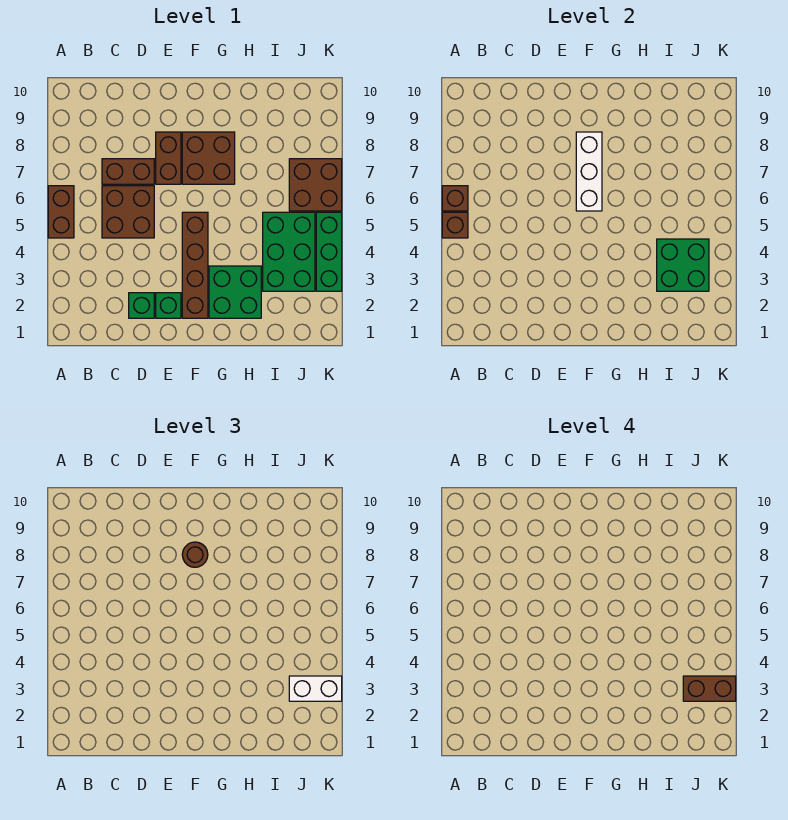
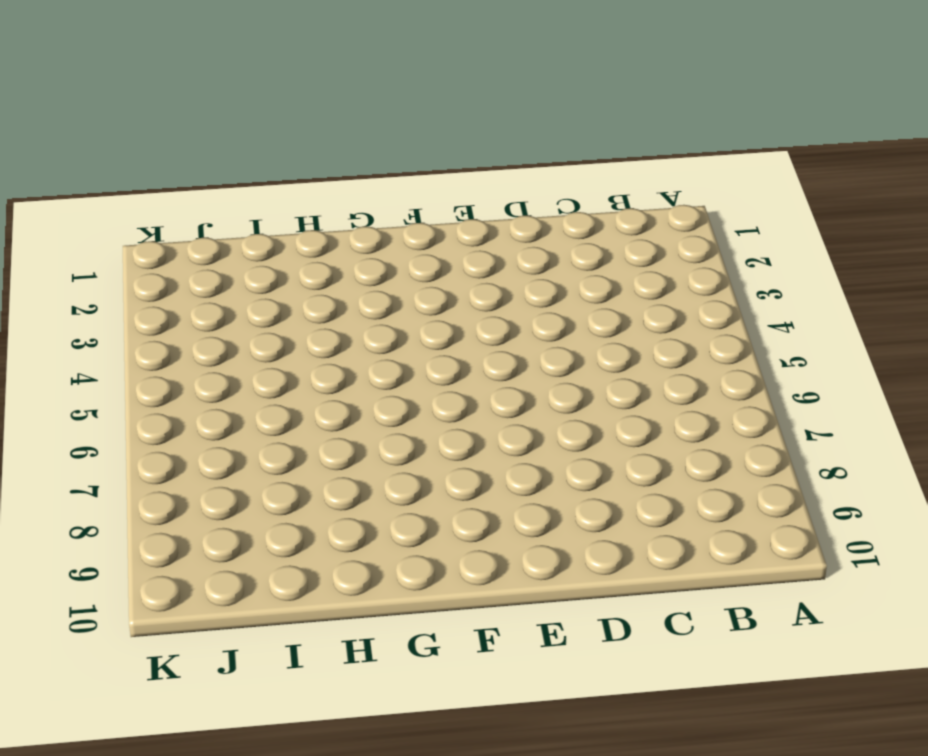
none -> brown brick A5:A6 level 1
none -> brown brick C5:D6 level 1
none -> brown brick C7:D7 level 1

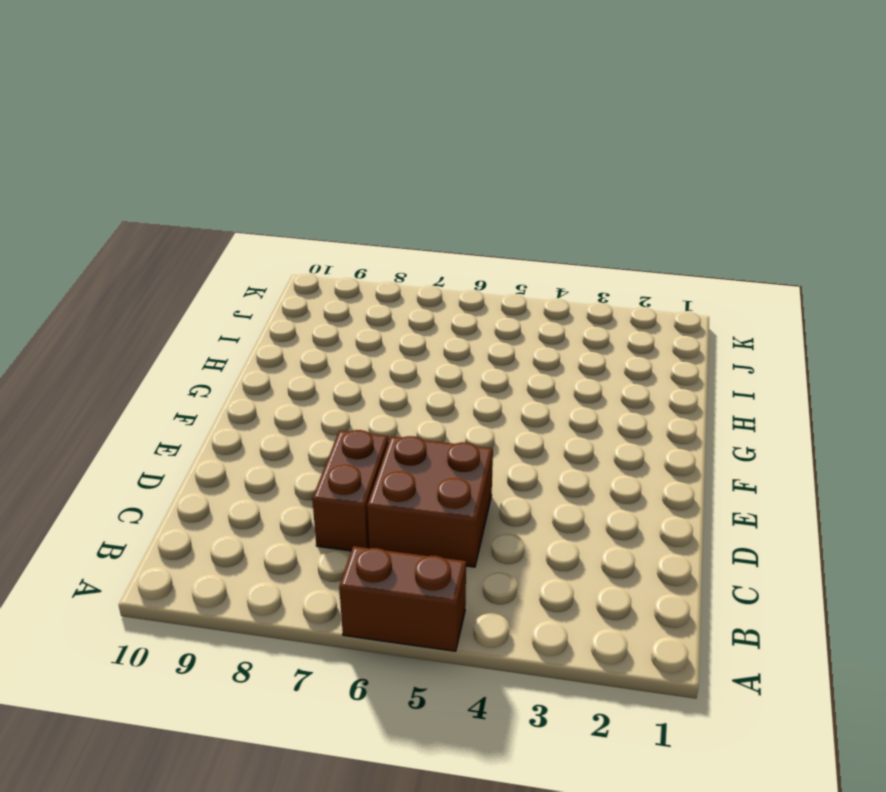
none -> green brick D2 level 1
none -> green brick E2 level 1
none -> brown brick E7:E8 level 1

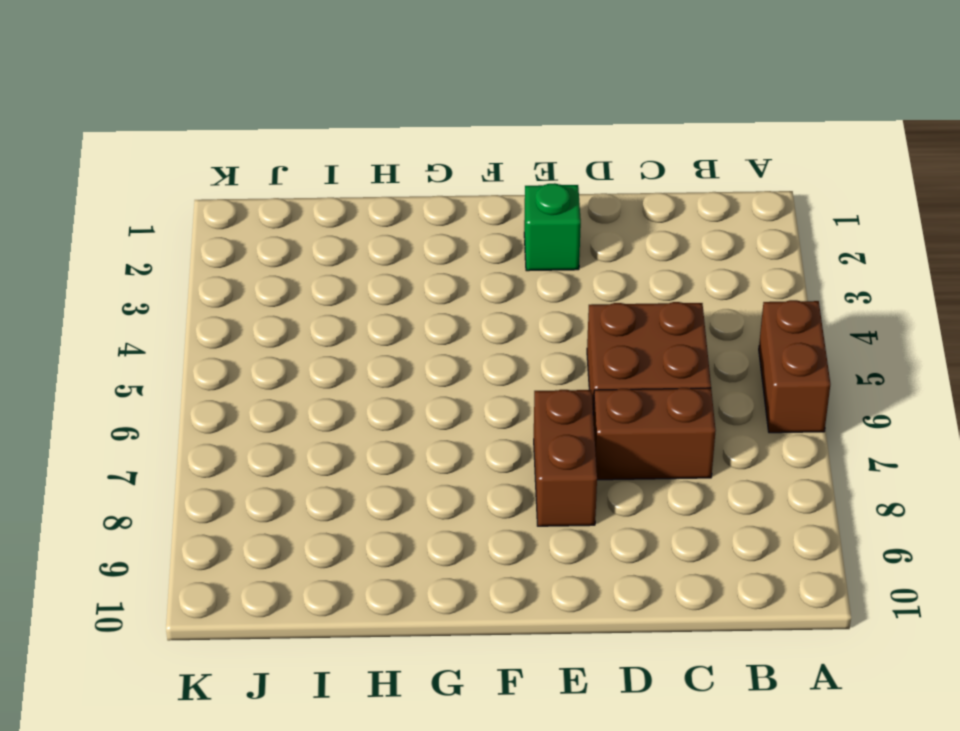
none -> green brick D2 level 1
none -> brown brick F2:F5 level 1
none -> brown brick F7:G8 level 1

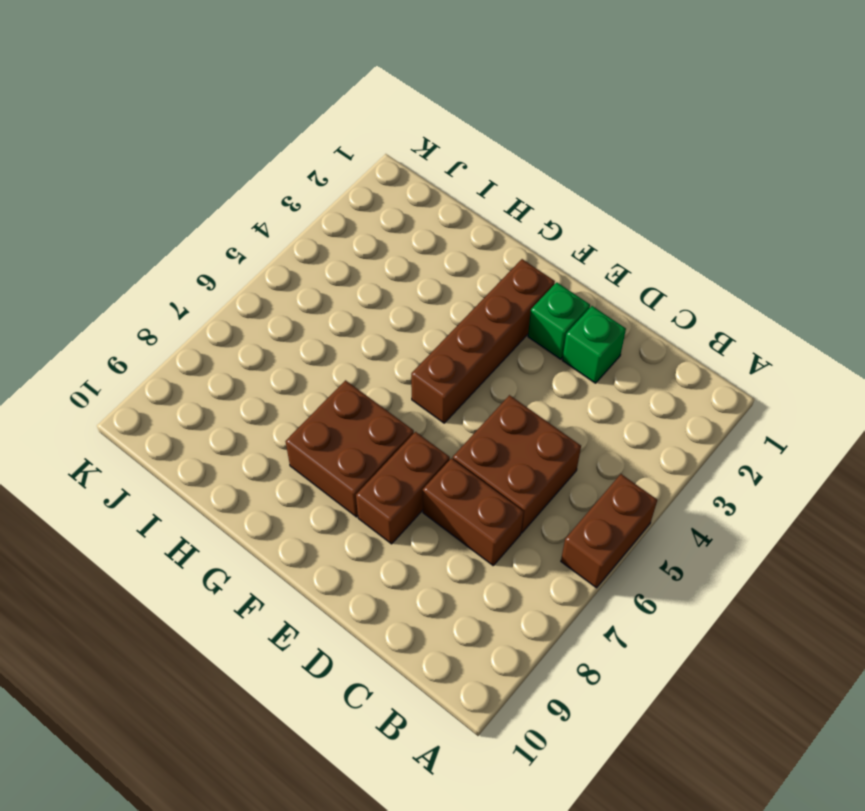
none -> green brick G2:H3 level 1
none -> green brick I3:J5 level 1
none -> brown brick J6:K7 level 1

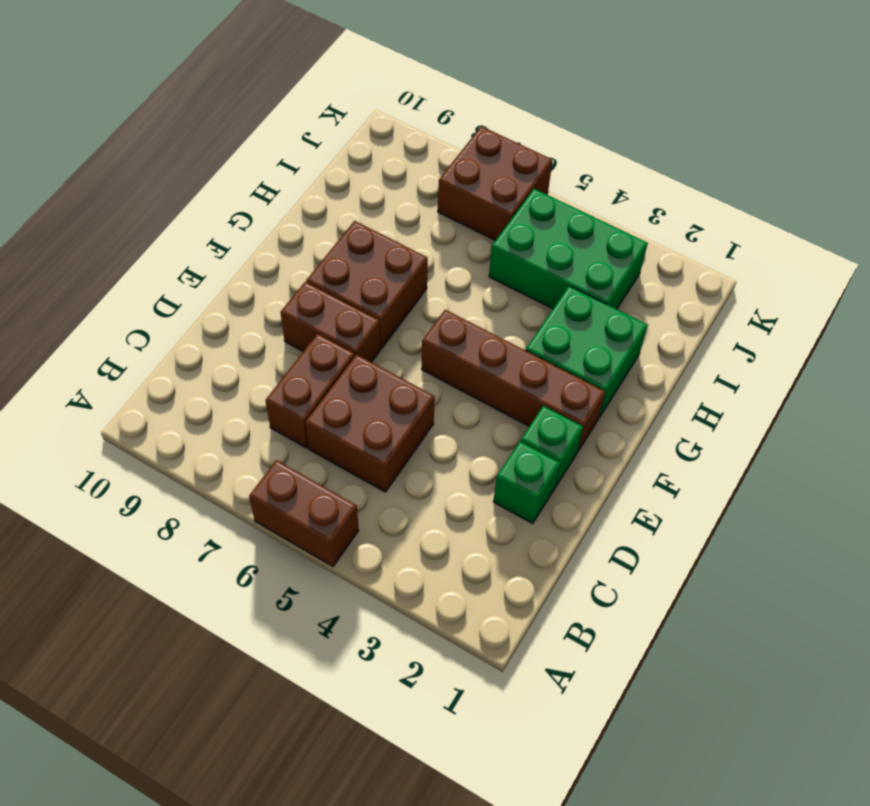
none -> green brick K3:K5 level 1
none -> brown brick A5 level 2
none -> brown brick A6 level 2

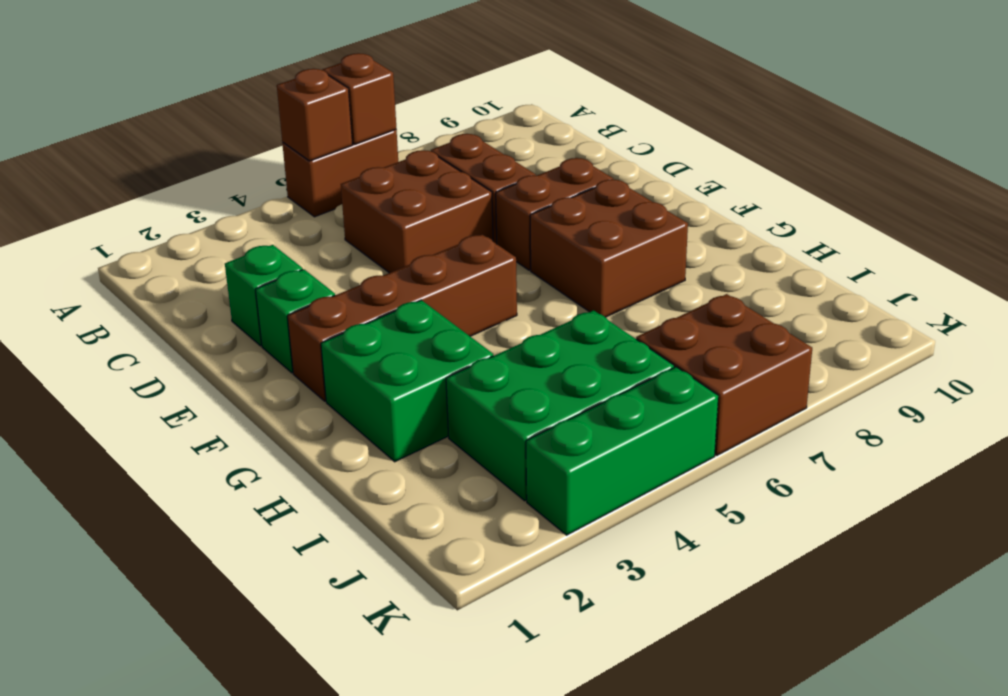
none -> white brick F6:F8 level 2
none -> green brick I3:J4 level 2
none -> brown round brick F8 level 3

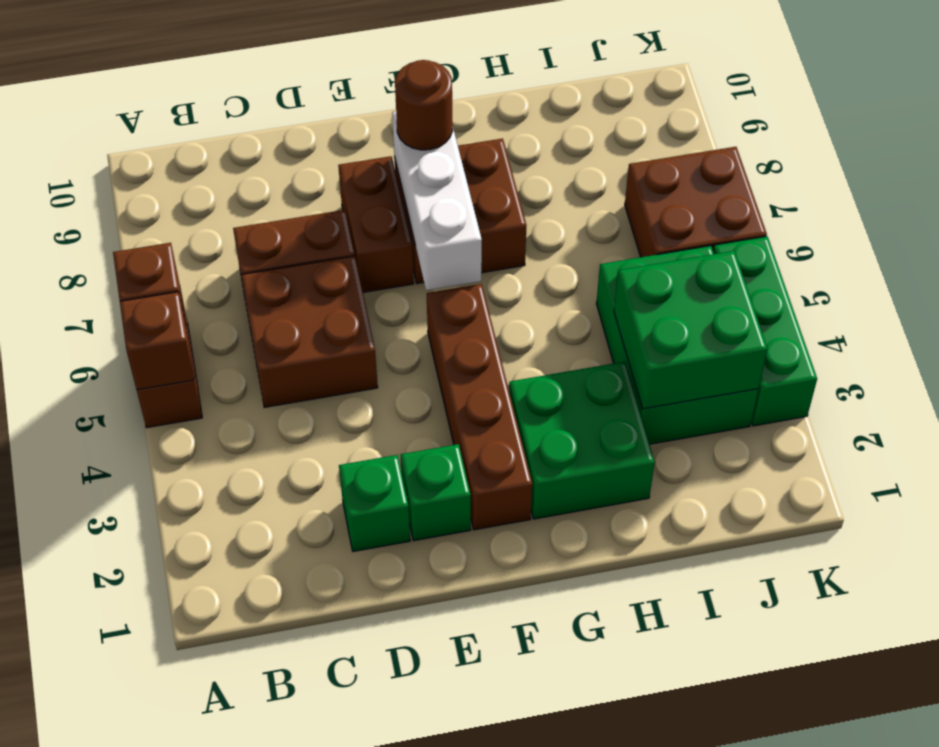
none -> white brick J3:K3 level 3
none -> brown brick J3:K3 level 4

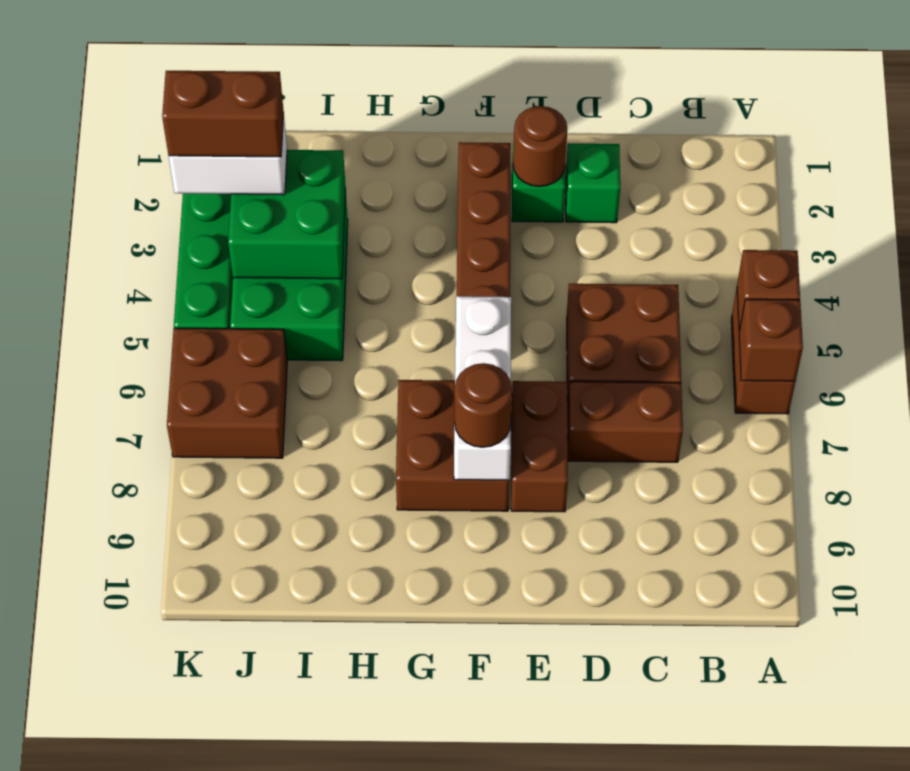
brown round brick E2 level 2 -> none
none -> green brick G2:H3 level 1

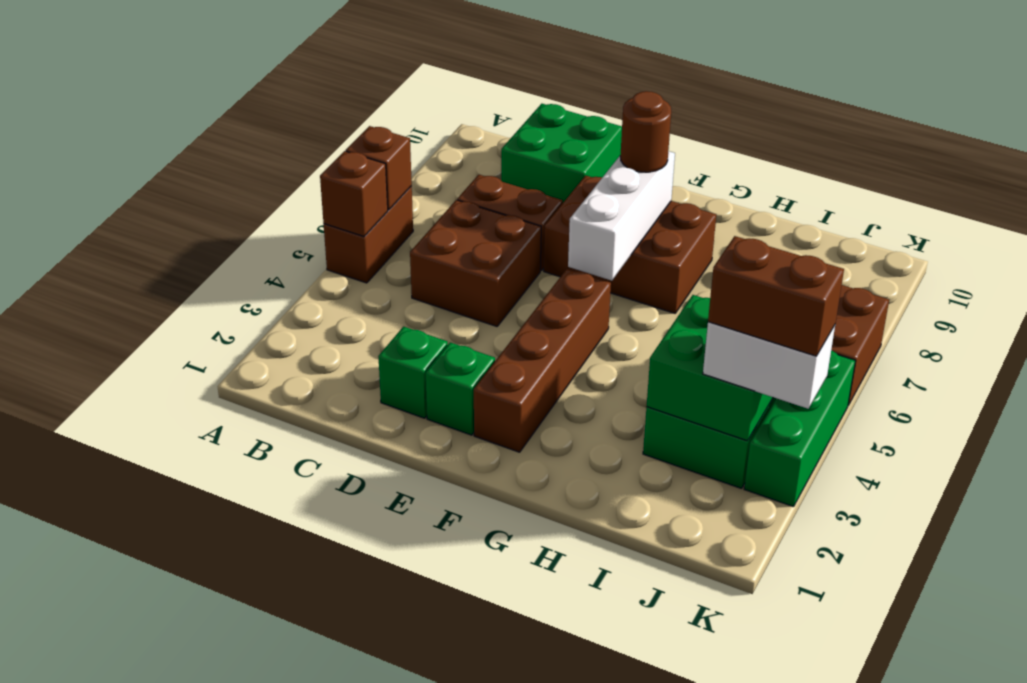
green brick C9:D10 level 1 -> green brick G2:H3 level 1

